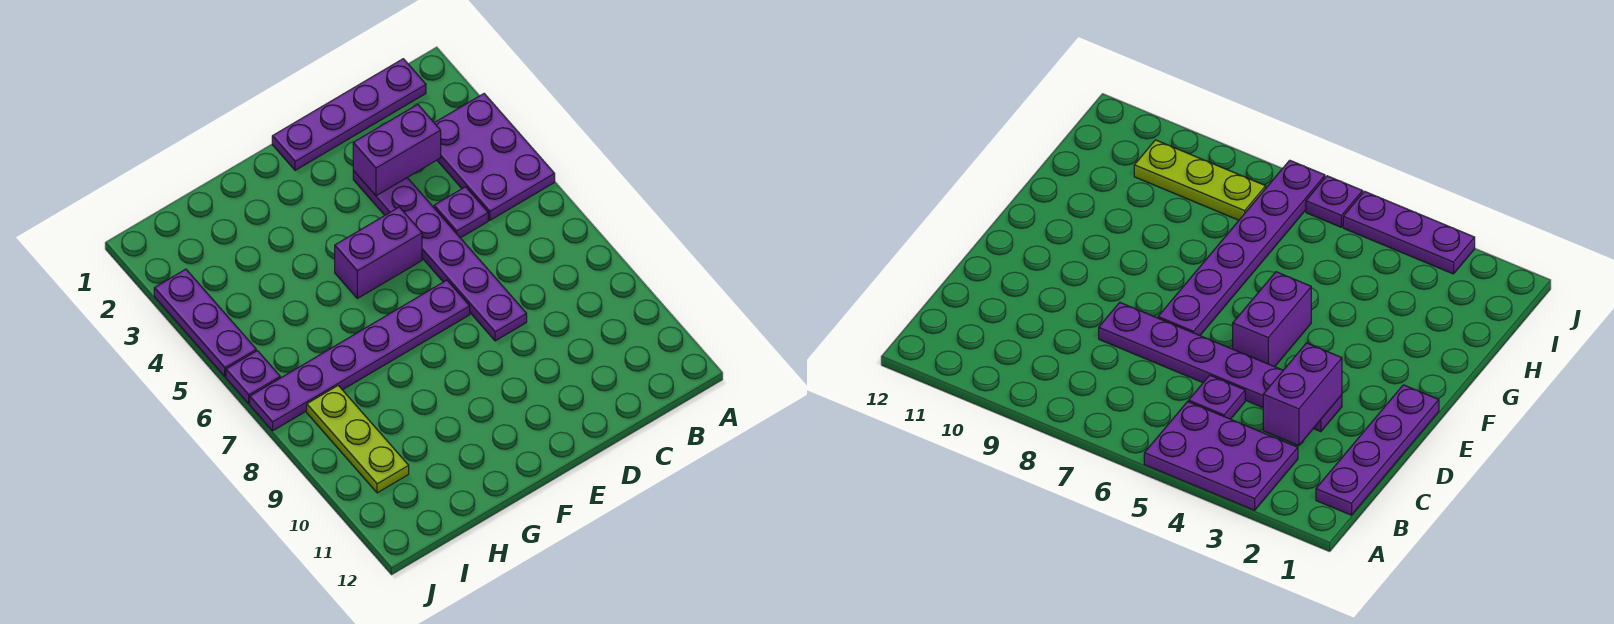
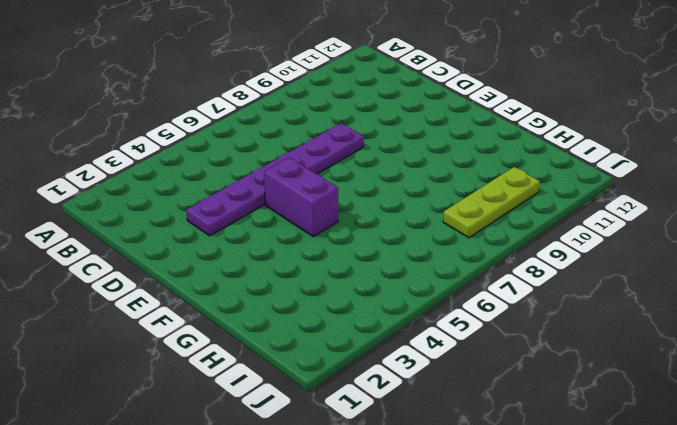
none -> purple plate A3:B5 level 1
none -> purple plate B1:E1 level 1

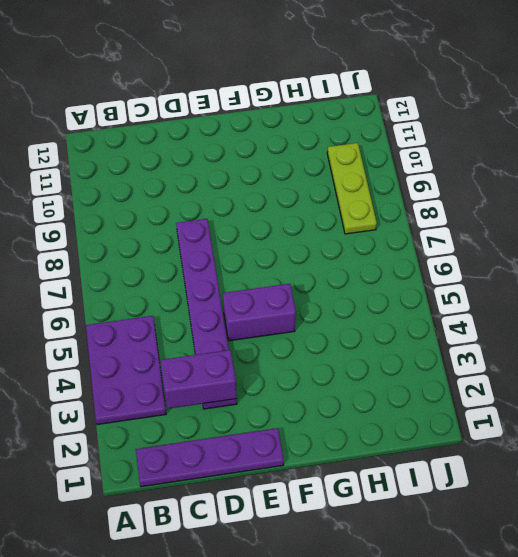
none -> purple plate C5 level 1
none -> purple plate E7:J7 level 1

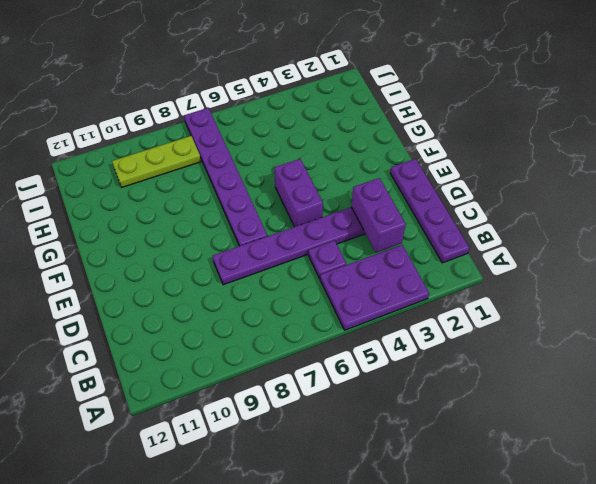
none -> purple plate J3:J5 level 1
none -> purple plate J6 level 1

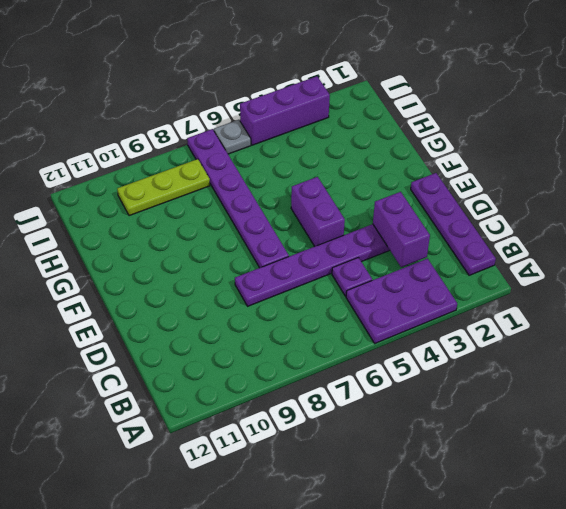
purple brick J3:J5 level 1 -> purple plate J3:J5 level 1
grey plate J6 level 1 -> purple plate J6 level 1

